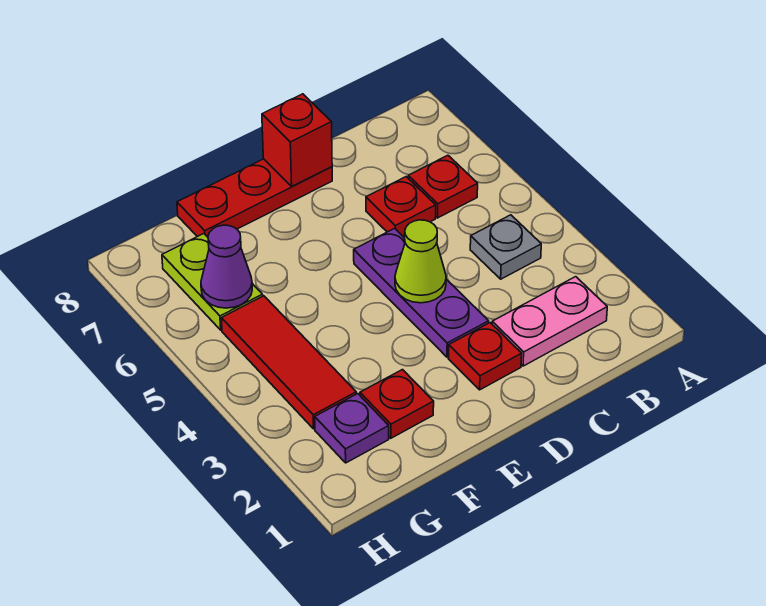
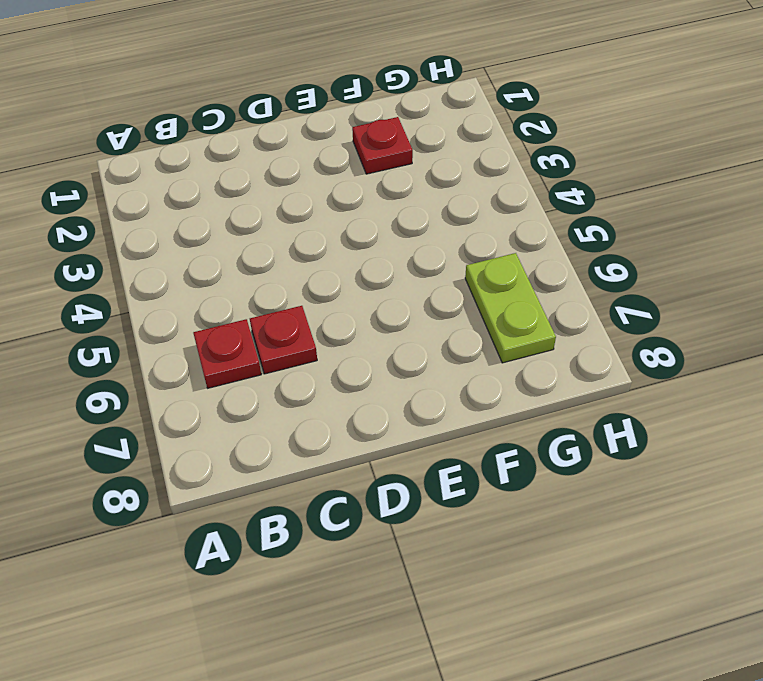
none -> pink plate B2:C2 level 1
none -> grey plate B4 level 1
none -> red plate D2 level 1

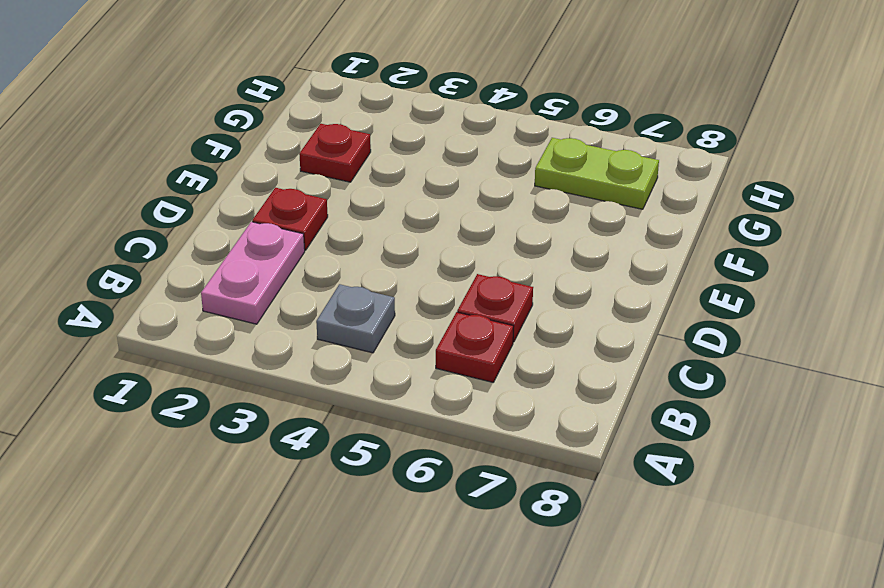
none -> purple plate D3:D5 level 1
none -> red plate D8:F8 level 1
none -> purple plate G2 level 1

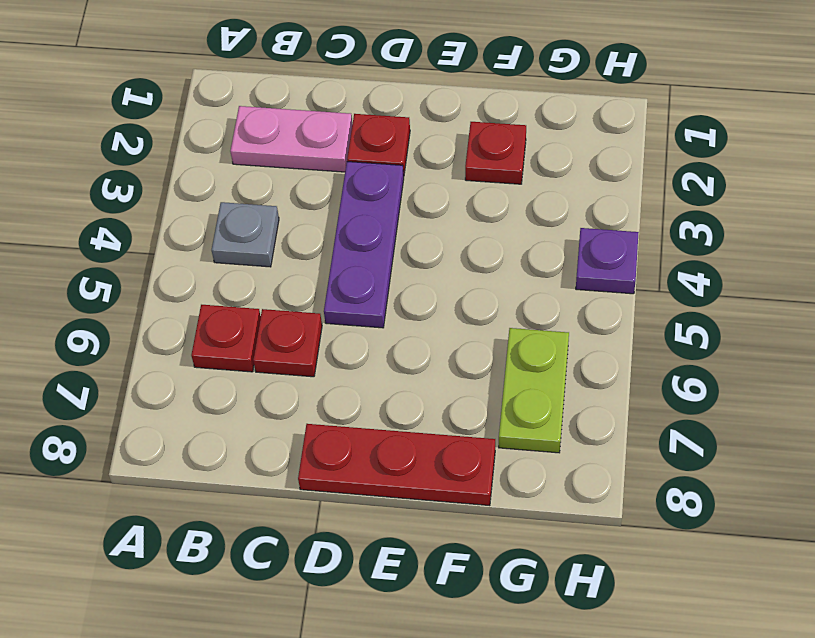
purple plate H4 level 1 -> purple plate G2 level 1
none -> red tile G3:G5 level 1
none -> lime cone D4 level 2
none -> red brick D8 level 2

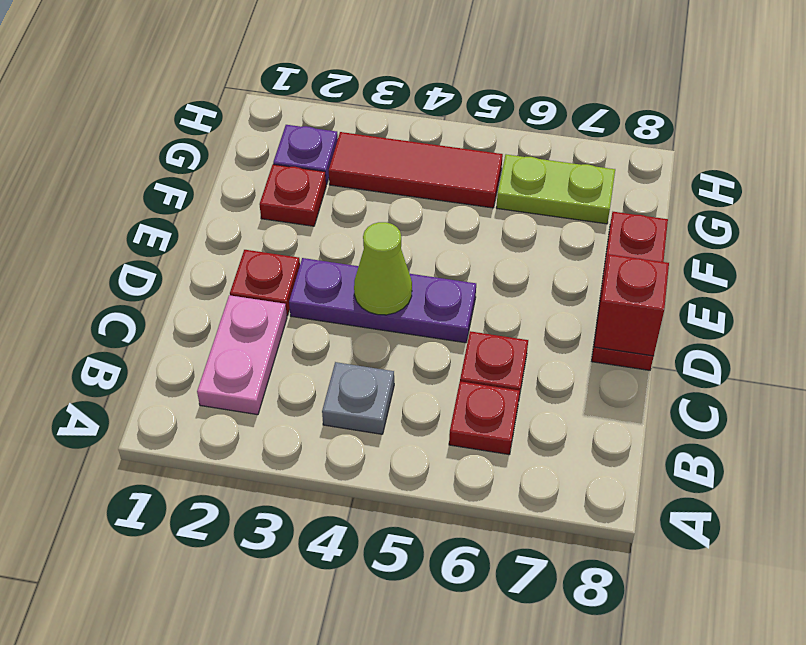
none -> purple cone G6 level 2

